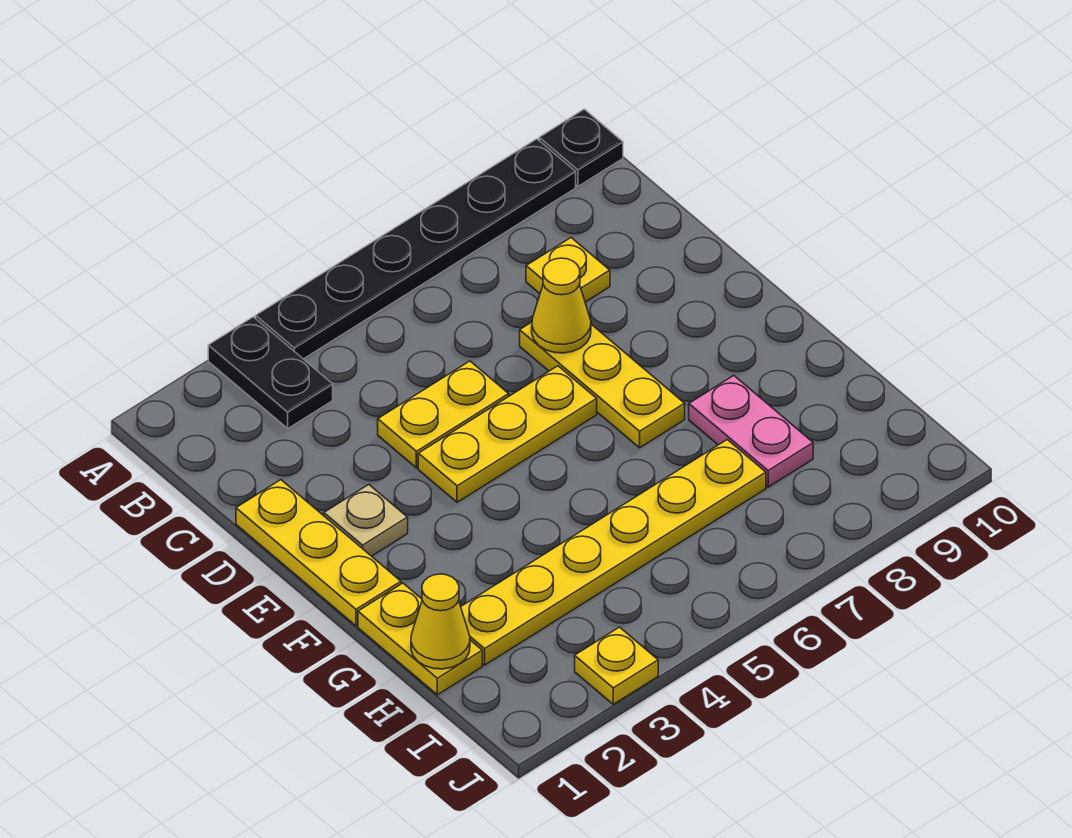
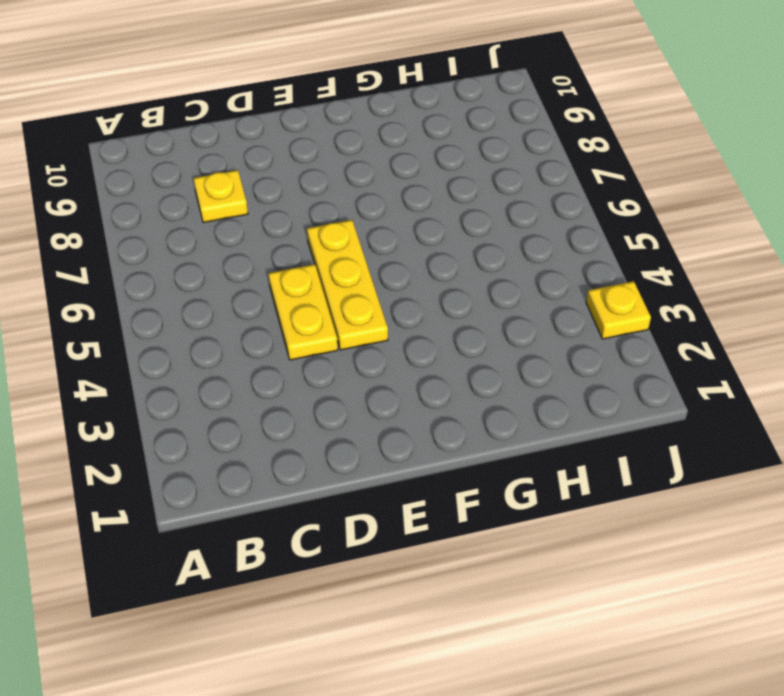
none -> black plate A3:B3 level 1
none -> black plate A4:A9 level 1
none -> black plate A10 level 1

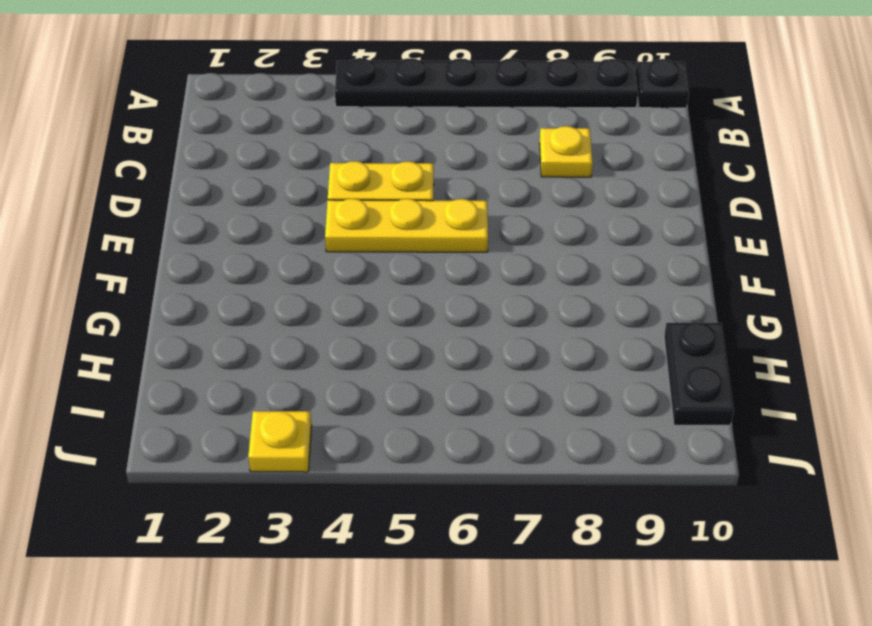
black plate H10:I10 level 1 -> black plate A3:B3 level 1
none -> yellow plate D1:F1 level 1
none -> yellow plate D7:F7 level 1
none -> tan plate E2 level 1

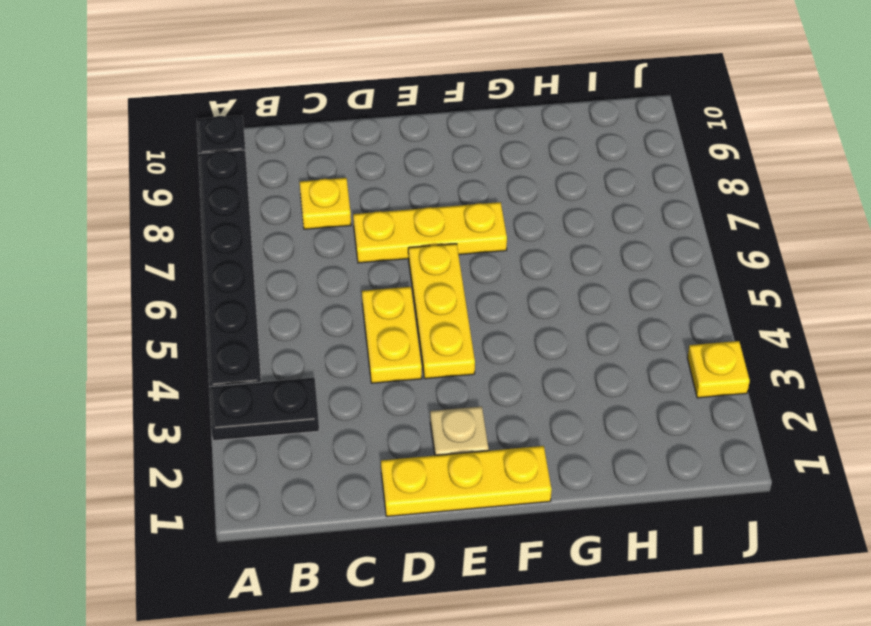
none -> yellow plate G1:H1 level 1
none -> pink plate G8:H8 level 1
none -> yellow plate H2:H7 level 1

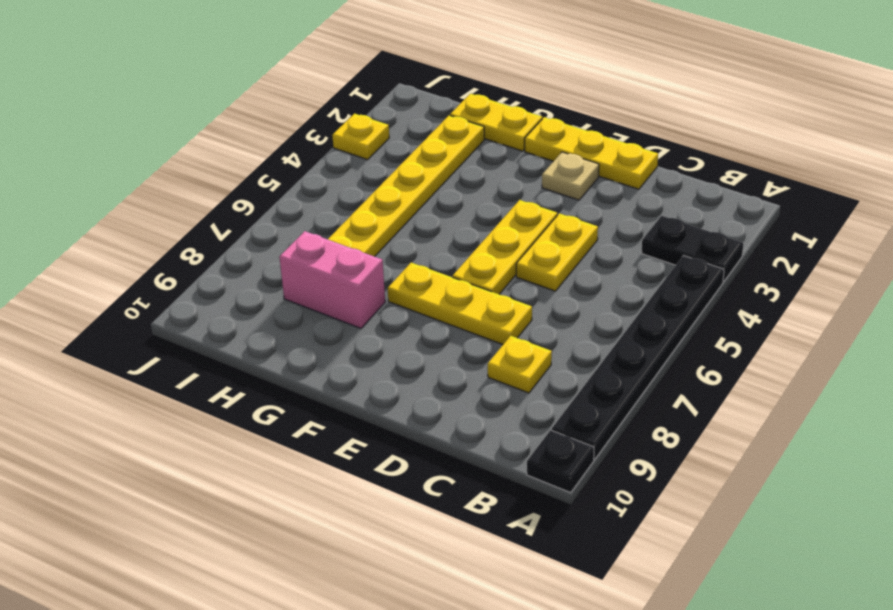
pink brick G8:H8 level 1 -> pink plate G8:H8 level 1
none -> yellow cone D7 level 2
none -> yellow cone H1 level 2

